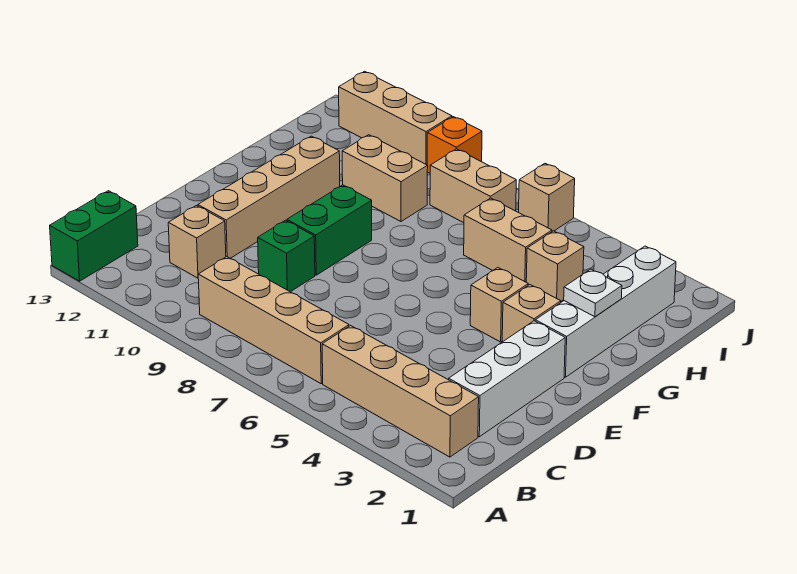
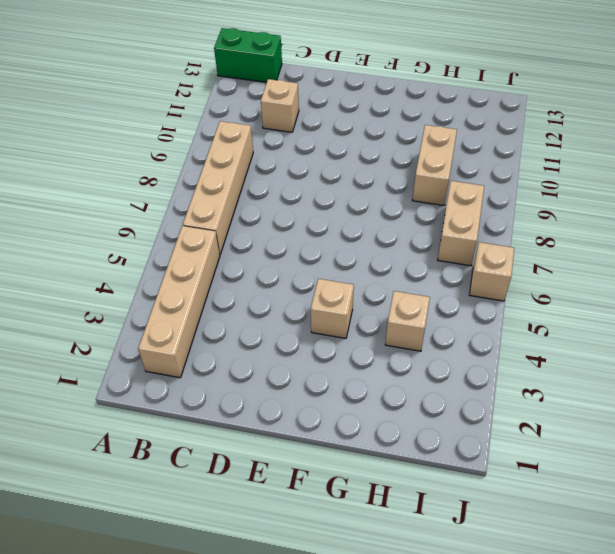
none -> white brick C2:E2 level 1
none -> green brick D9 level 1
none -> tan brick D11:G11 level 1

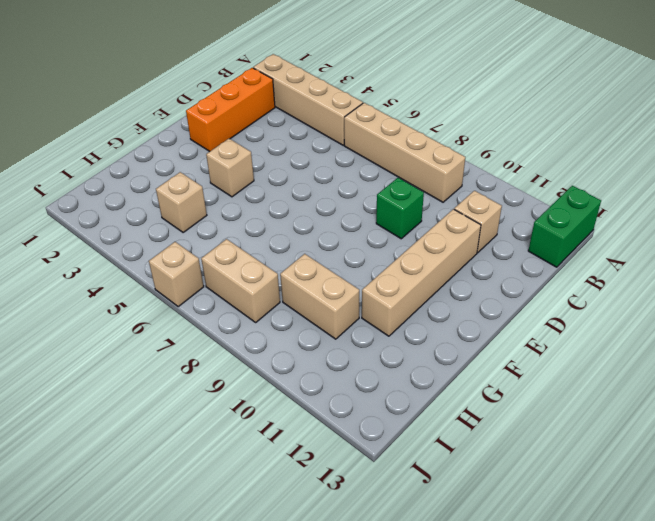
orange brick C2:E2 level 1 -> white brick C2:E2 level 1
none -> green brick E9:F9 level 1
none -> white brick F2:I2 level 1
none -> tan brick F3 level 1

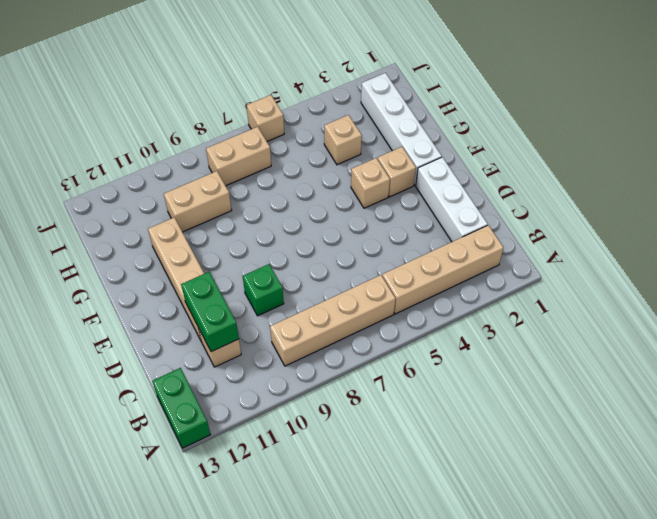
green brick C11:D11 level 2 -> green brick E9:F9 level 1
none -> tan brick H5:H6 level 1
none -> orange brick J9 level 1
none -> tan brick J10:J12 level 1

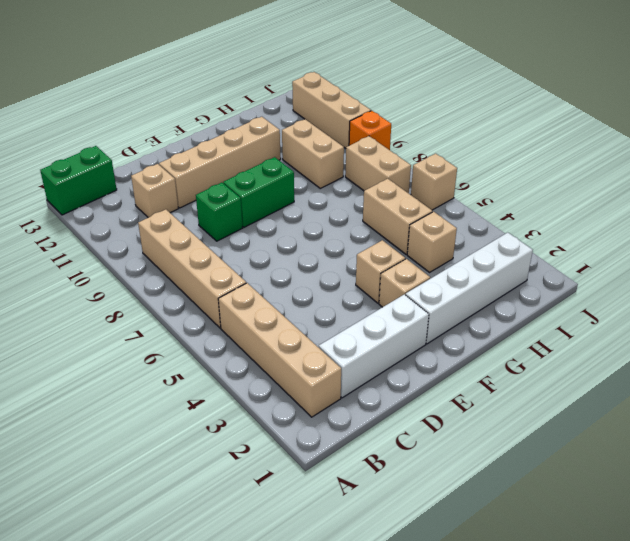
none -> white plate G2 level 2

